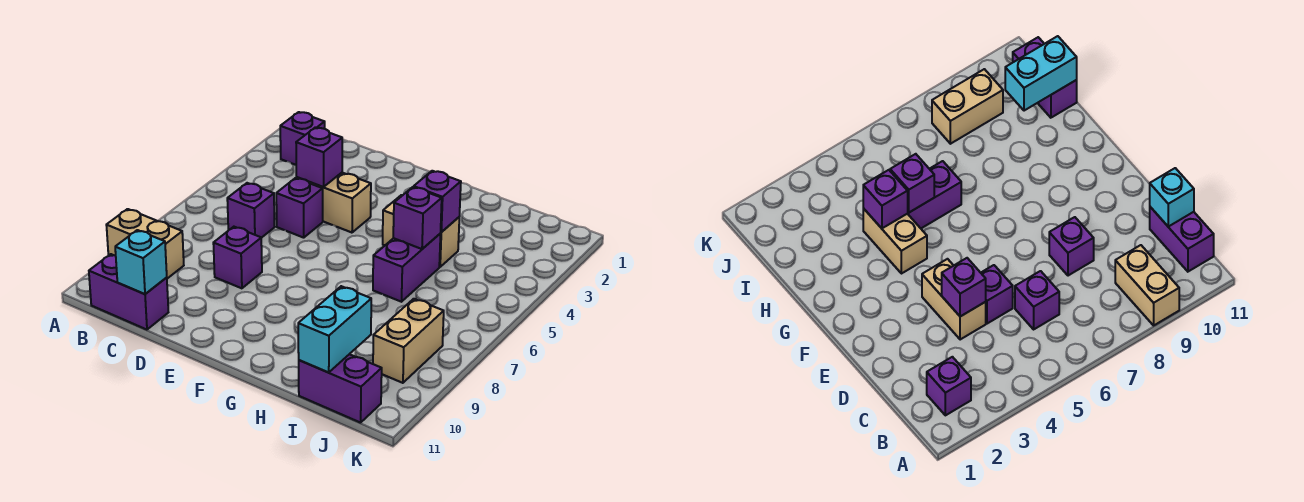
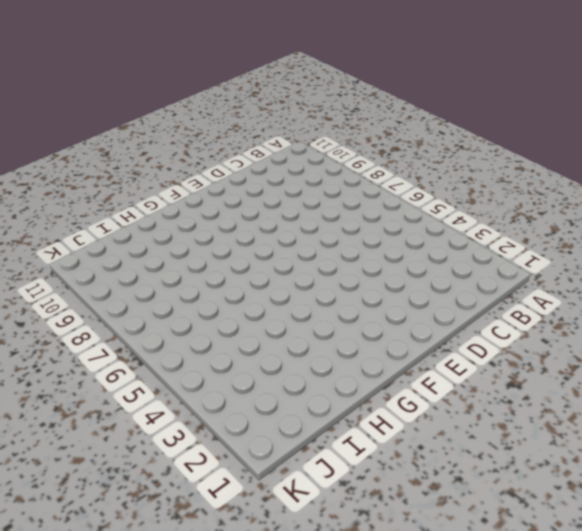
none -> tan brick A9:B9 level 1
none -> purple brick B2 level 1
none -> purple brick B11:C11 level 1

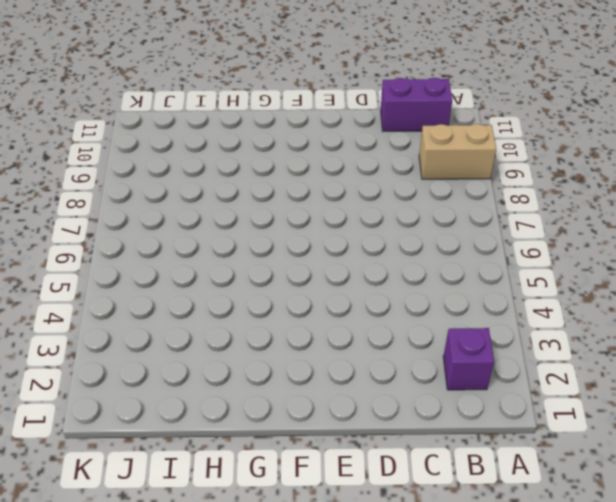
none -> purple brick C6 level 1
none -> tan brick D4:E4 level 1
none -> purple brick D5 level 1

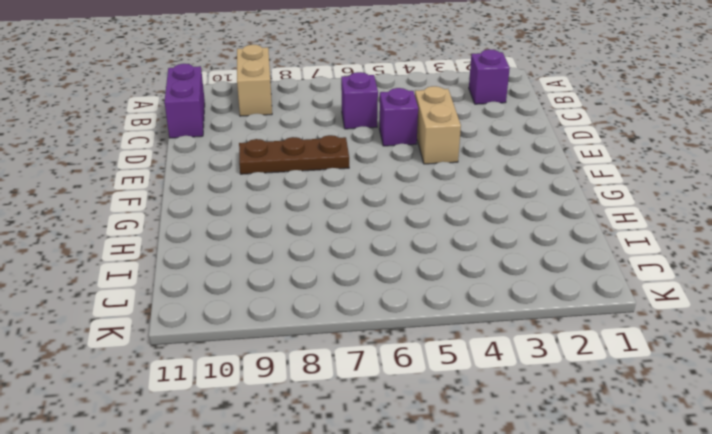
brown plate E7:E9 level 1 -> none
none -> purple brick D8 level 1
none -> tan brick G4:H4 level 1
none -> purple brick H5:H6 level 1

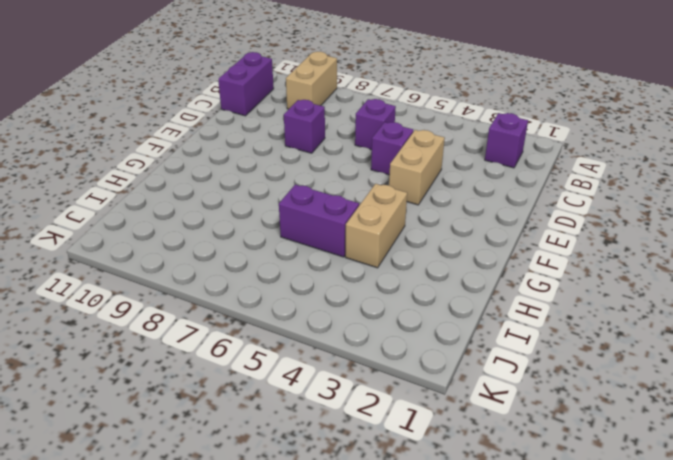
none -> purple brick I11:J11 level 1
none -> tan brick J8:J9 level 1
none -> cyan brick C11 level 2

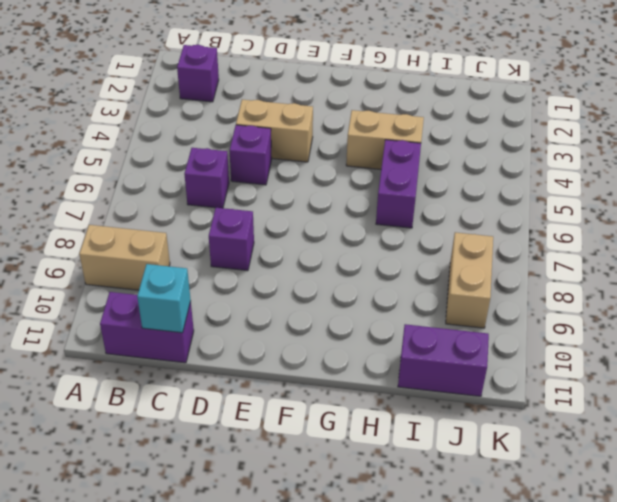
none -> purple brick D4 level 2
none -> purple brick H4 level 2
none -> purple brick H5 level 2

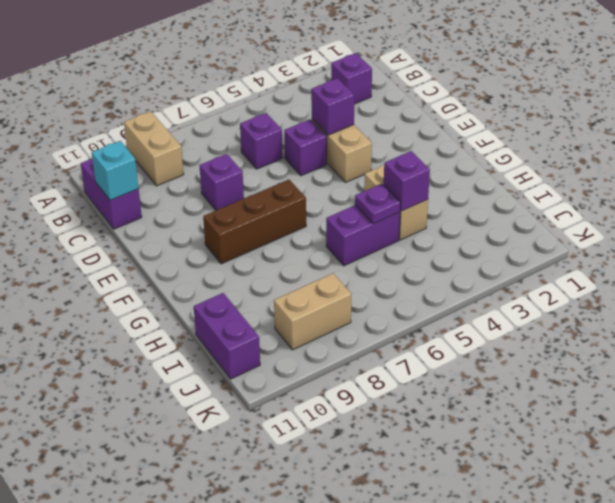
brown brick F7:F9 level 1 -> none
purple plate H5 level 2 -> purple brick H5 level 2
none -> cyan brick I10:I11 level 2

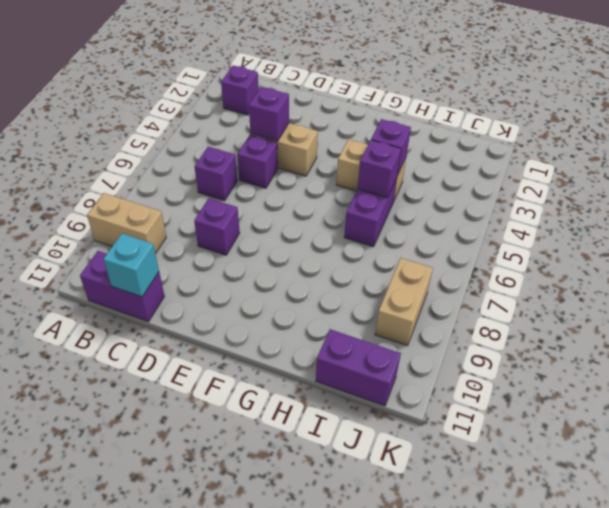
none -> cyan brick I10:I11 level 2

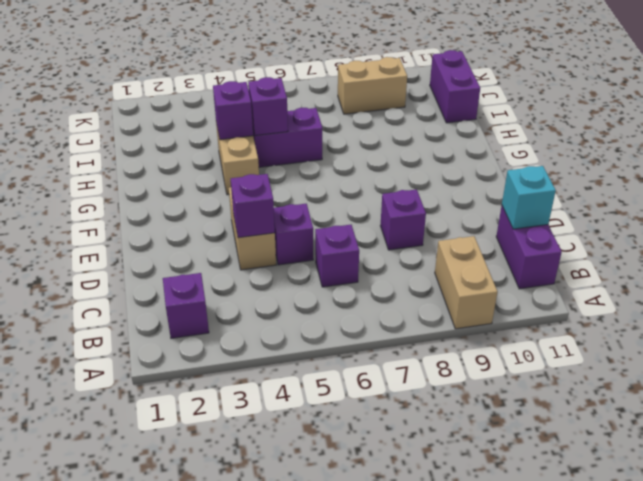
none -> cyan brick I10:I11 level 2

